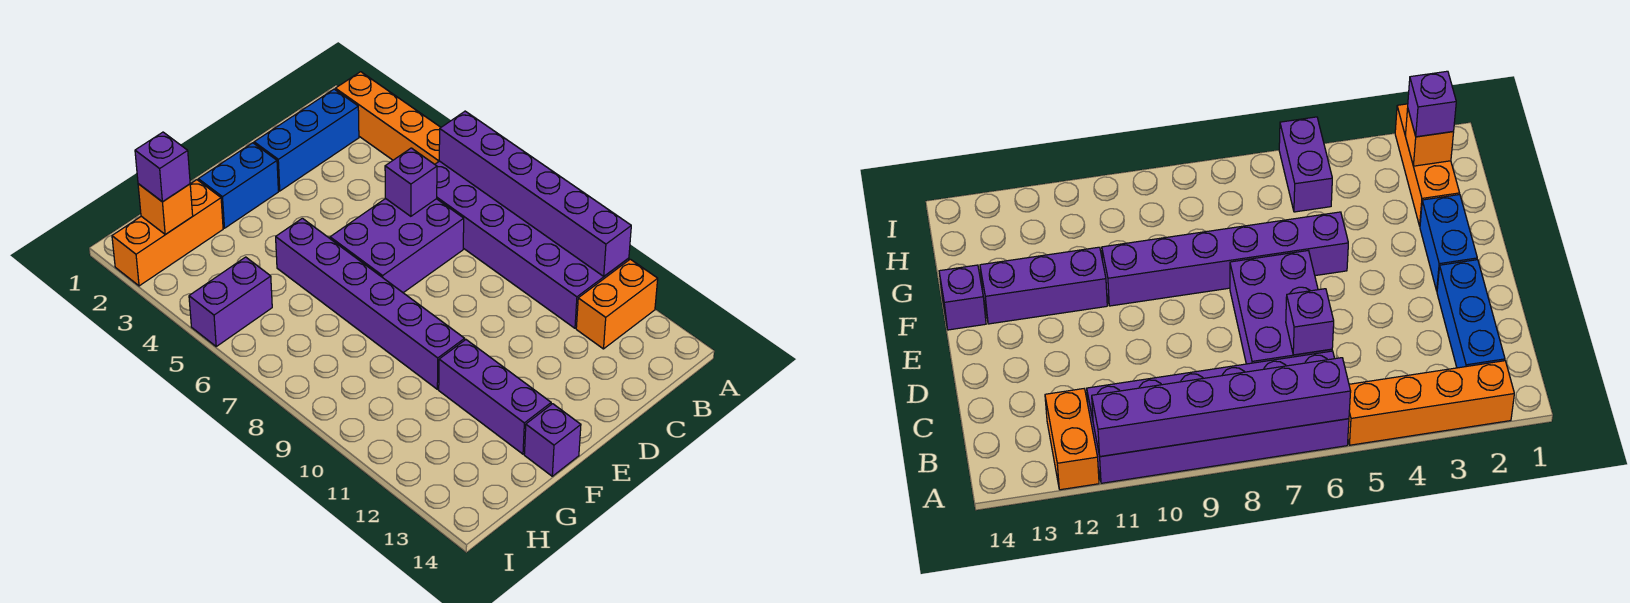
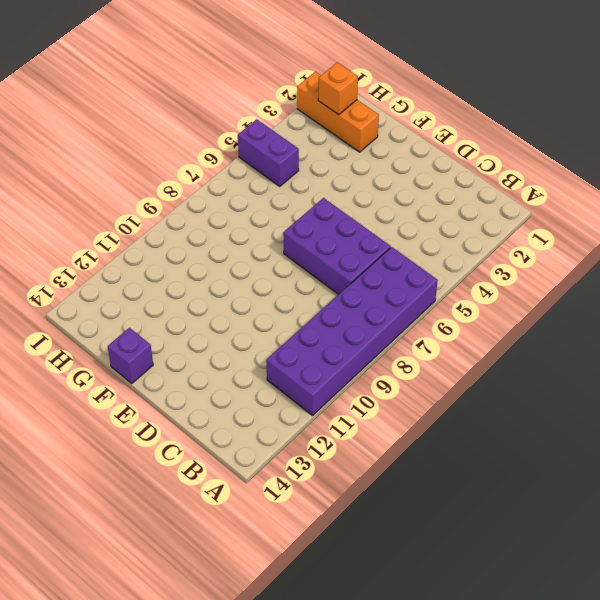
none -> orange brick A2:A5 level 1
none -> orange brick A12:B12 level 1
none -> blue brick B2:D2 level 1

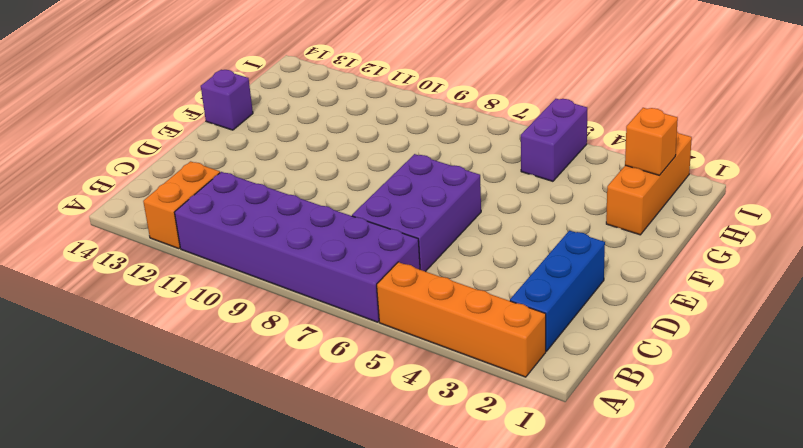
none -> blue brick E2:F2 level 1
none -> purple brick F5:F10 level 1
none -> purple brick F11:F13 level 1

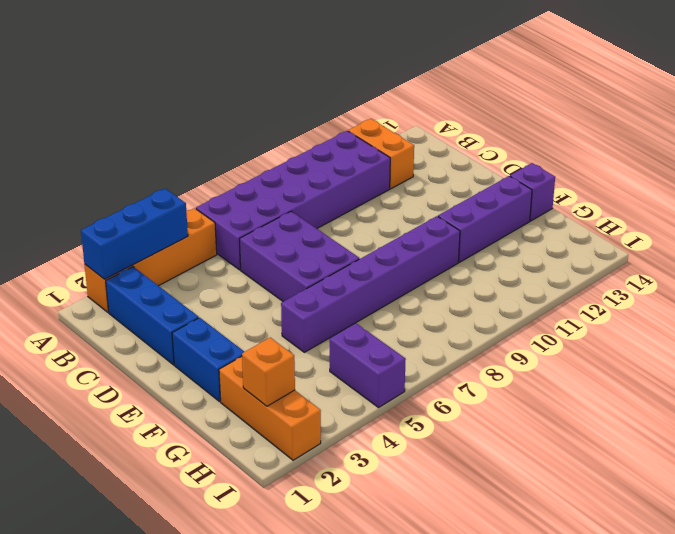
blue brick A2:A4 level 2 -> none
none -> purple brick A6:A11 level 2
none -> purple brick C6 level 2
none -> purple brick H2 level 3

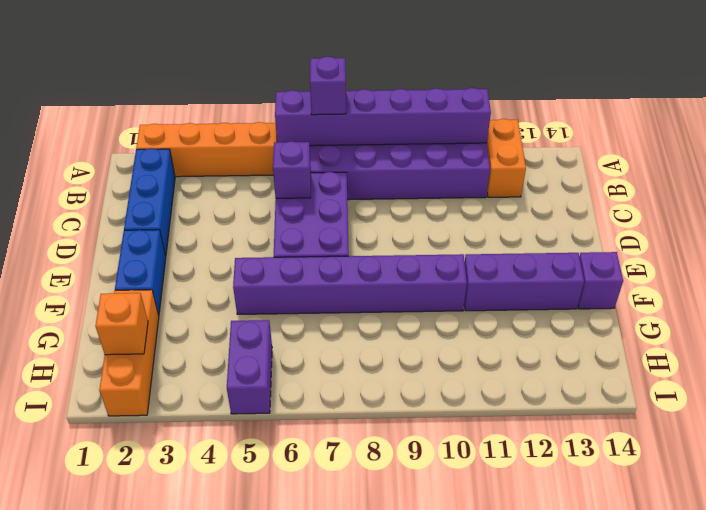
purple brick A7 level 3 -> purple brick H2 level 3

